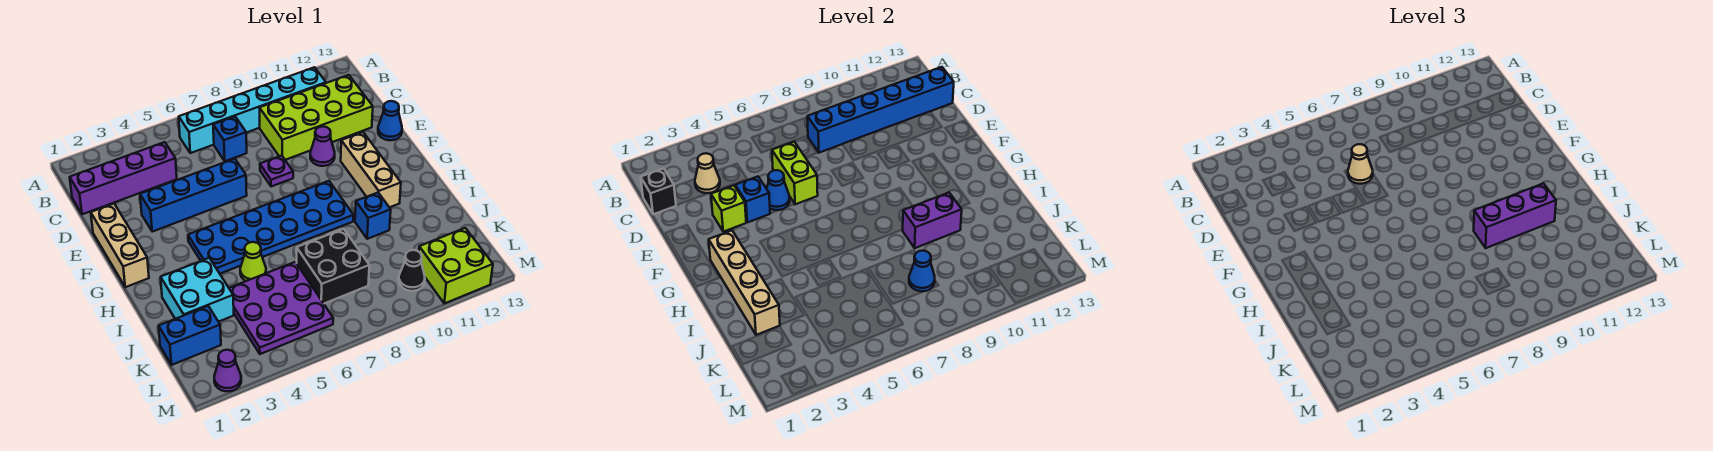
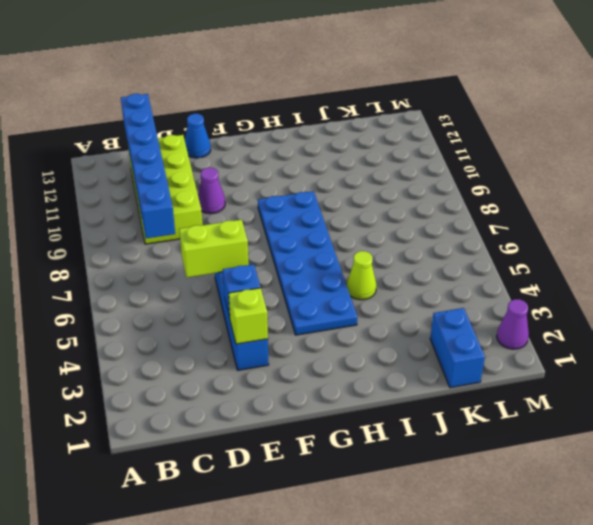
none -> cyan brick B6:B11 level 1
none -> purple brick C1:C4 level 1
none -> blue brick C7 level 1
none -> tan brick E1:G1 level 1

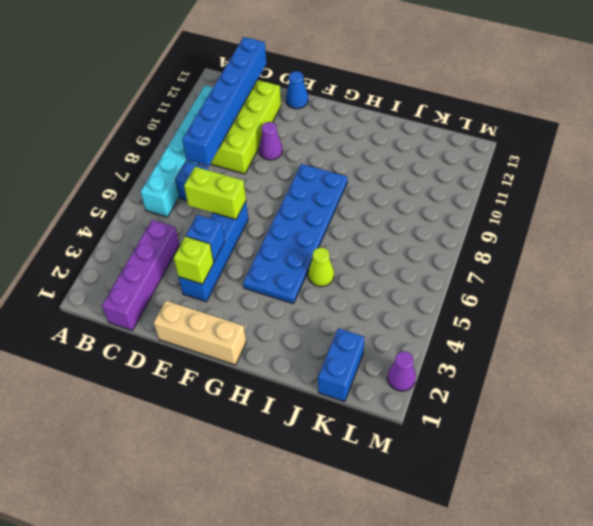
none -> purple plate E8 level 1
none -> tan brick F11:H11 level 1
none -> cyan brick I2:J3 level 1
none -> blue brick I10 level 1

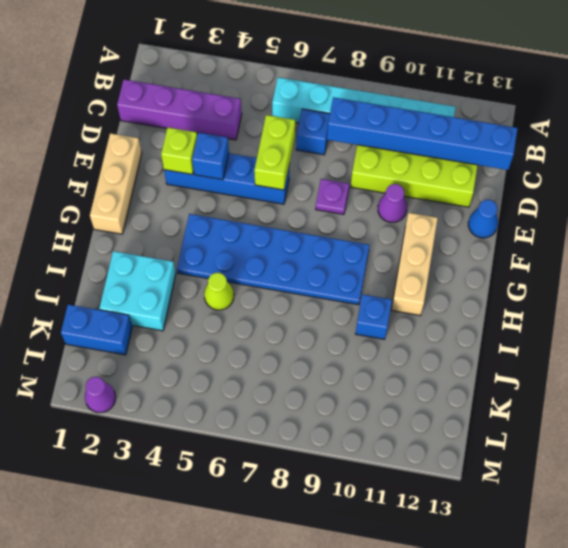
none -> purple plate J4:L6 level 1
none -> black brick J7:K8 level 1
none -> black cone L10 level 1
none -> lime brick L11:M12 level 1

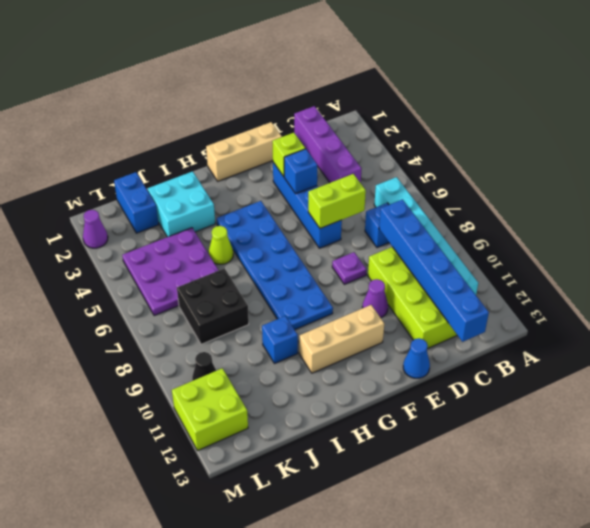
none -> black brick C1 level 2
none -> tan cone C3 level 2
none -> blue cone E5 level 2
none -> tan brick G2:J2 level 2

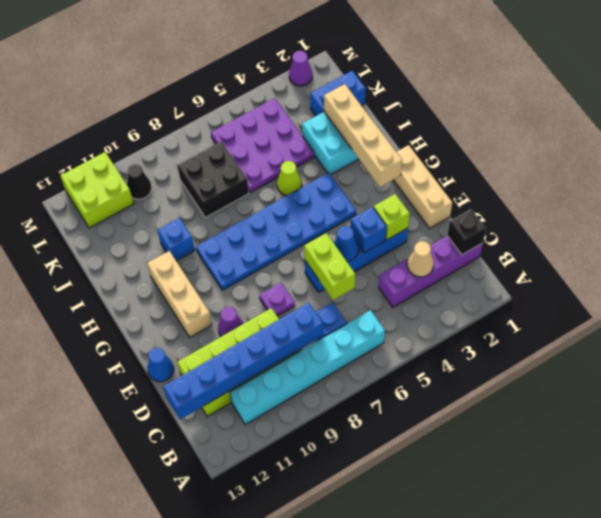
none -> purple brick I9:I10 level 2
none -> blue cone K8 level 2
none -> tan cone D6 level 3
none -> purple brick I9:I11 level 3

